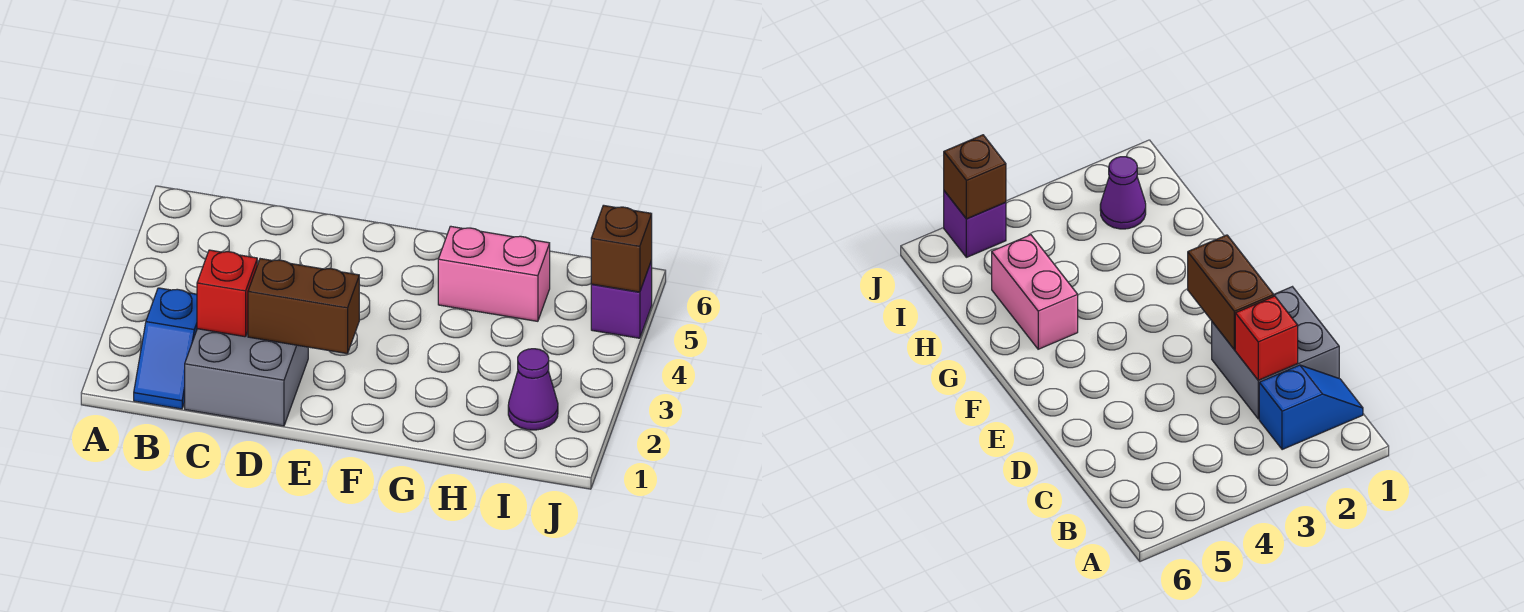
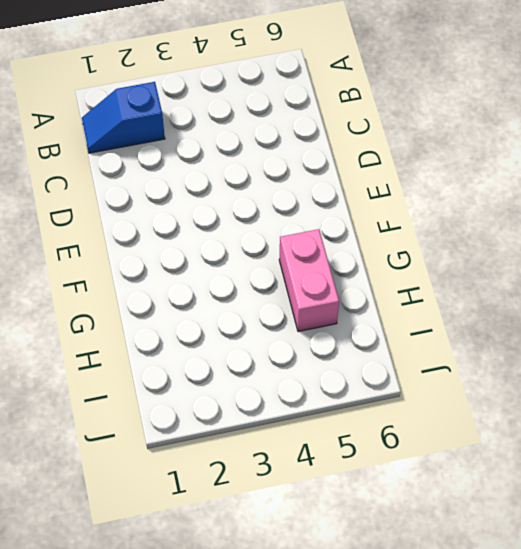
none -> grey brick C1:D2 level 1
none -> purple cone I2 level 1

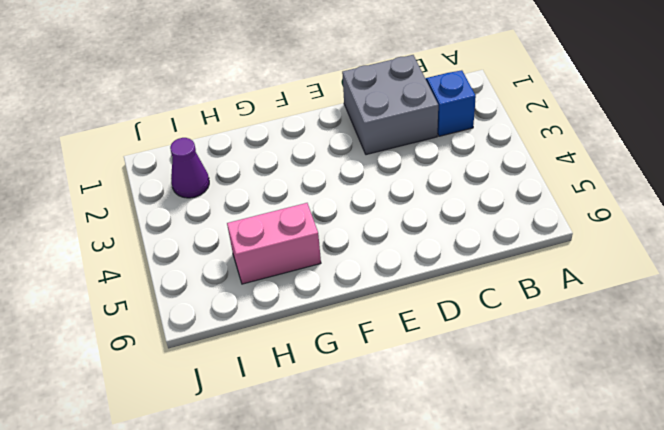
none -> purple brick J5 level 1
none -> red brick C2 level 2

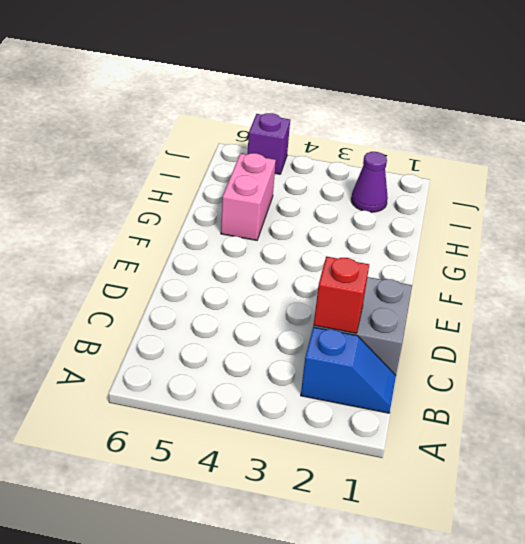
none -> brown brick D2:E2 level 2
none -> brown brick J5 level 2

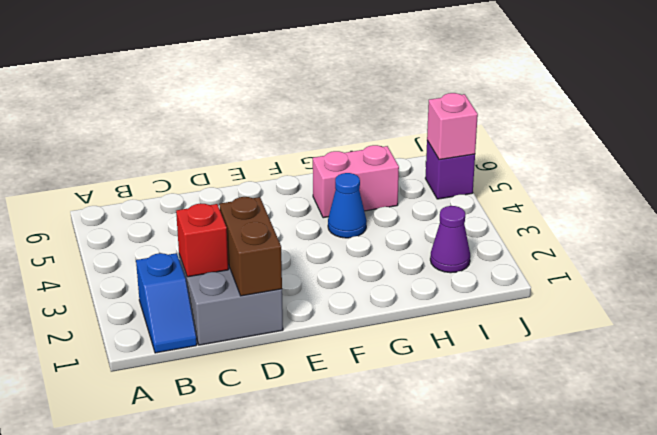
brown brick D1:D2 level 2 -> brown brick D2:E2 level 2
blue cone G4 level 1 -> none
pink brick J5 level 2 -> brown brick J5 level 2

